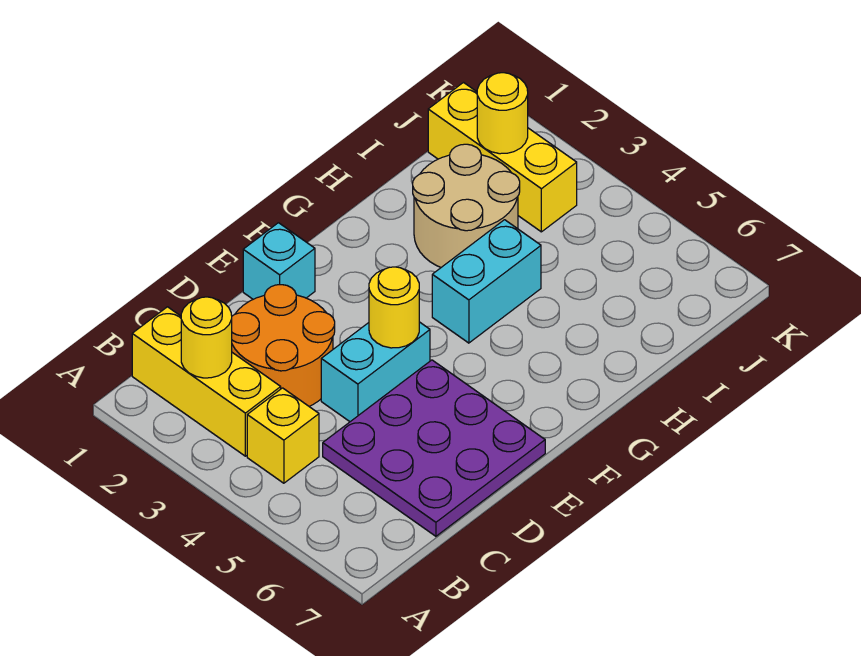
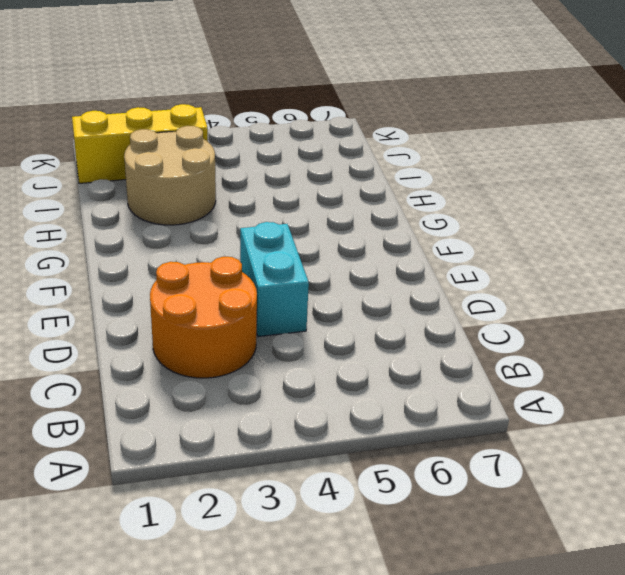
none -> yellow brick B1:B3 level 1
none -> yellow brick B4 level 1
none -> purple plate C5:E7 level 1

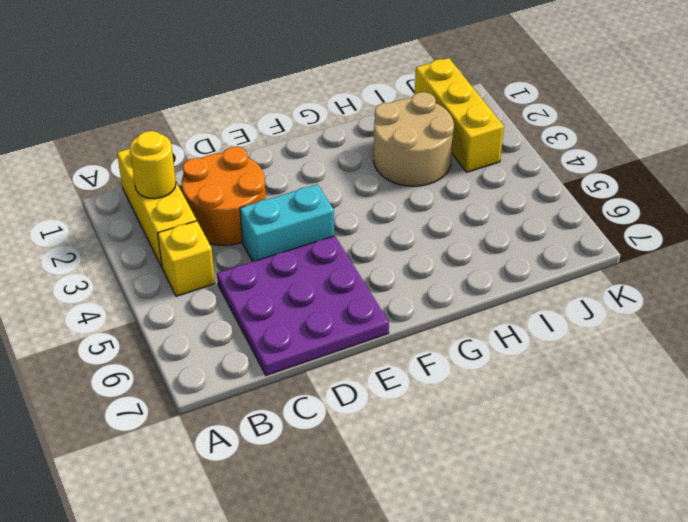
none -> cyan brick E1 level 1
none -> cyan brick G4:H4 level 1
none -> yellow round brick E4 level 2

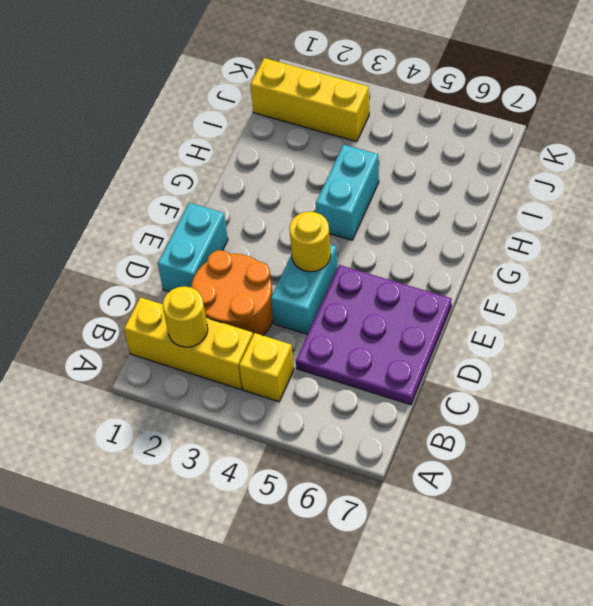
cyan brick D1:E1 level 1 -> cyan brick E1 level 1
none -> tan round brick H2:I3 level 1
none -> yellow round brick J2 level 2

